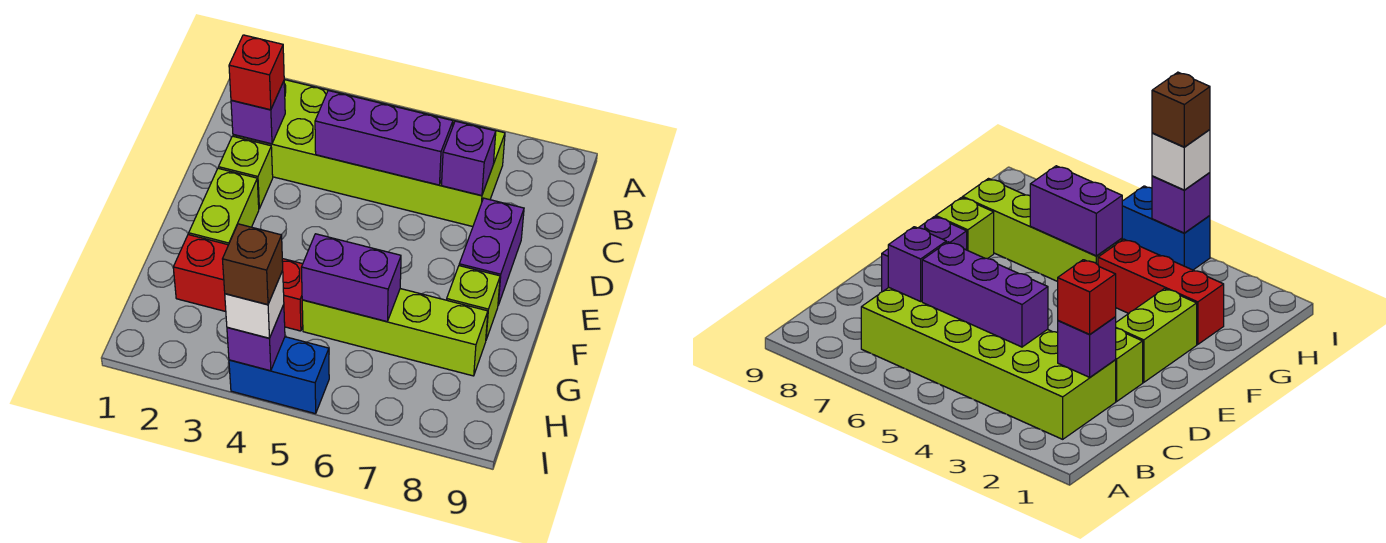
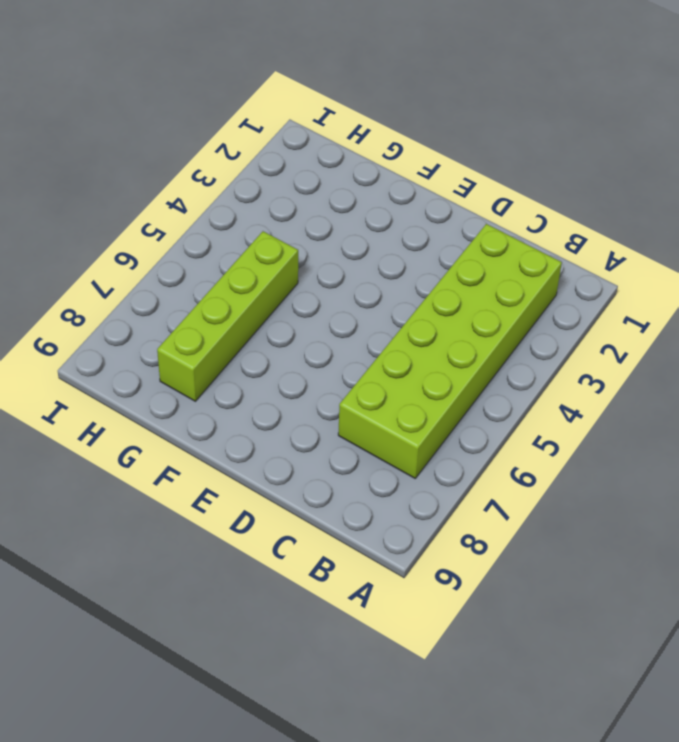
none -> lime brick D2 level 1
none -> purple brick D8:E8 level 1
none -> lime brick E2:F2 level 1

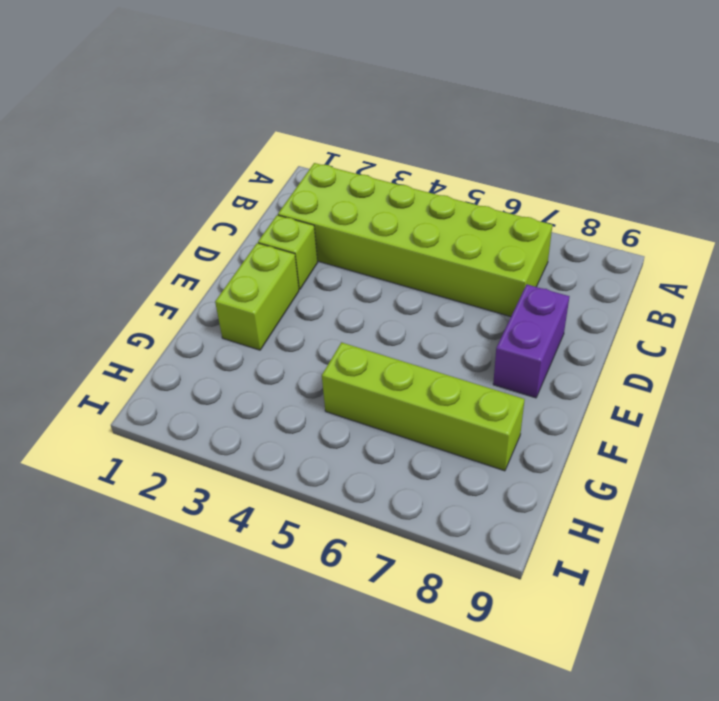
none -> lime brick F8 level 1
none -> red brick G2:G4 level 1
none -> blue brick I4:I5 level 1

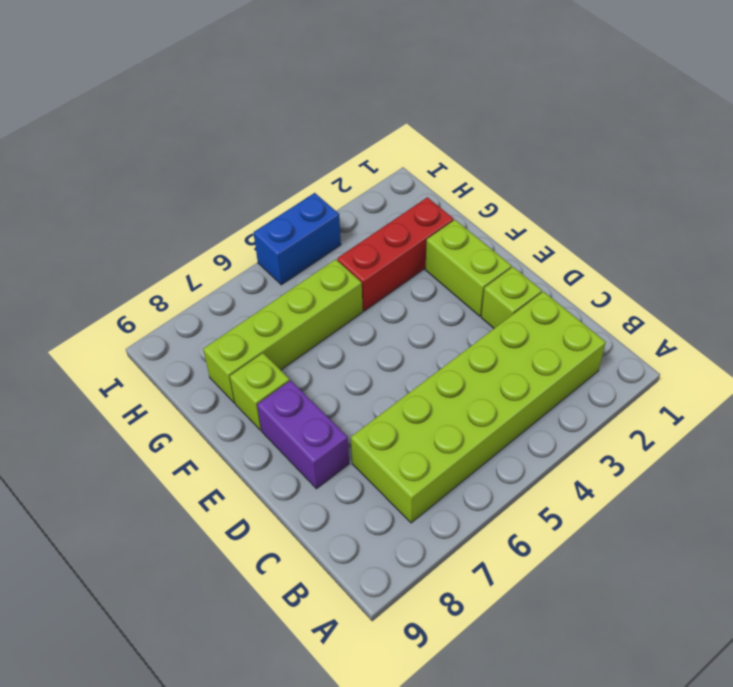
none -> purple brick C2 level 2
none -> purple brick C4:C6 level 2
none -> purple brick C7 level 2

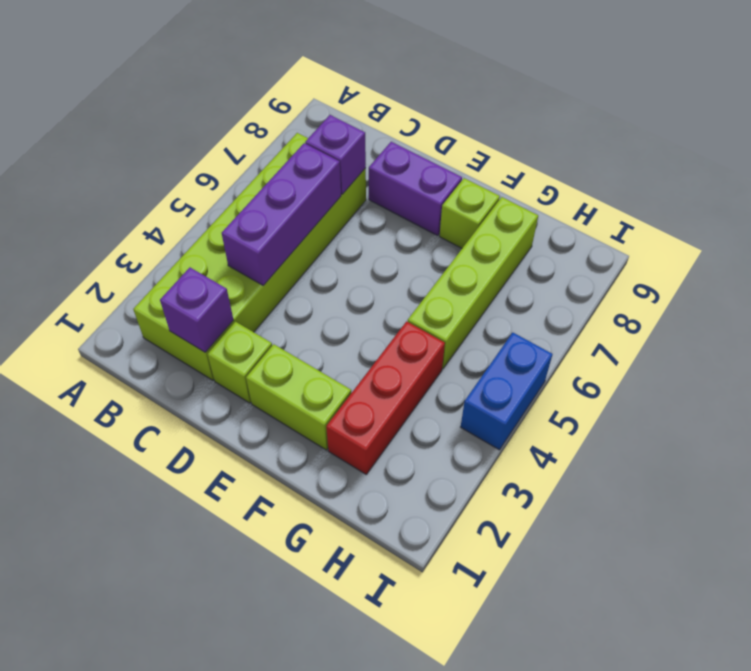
none -> purple brick G5:G6 level 2
none -> purple brick I4 level 2
none -> red brick C2 level 3

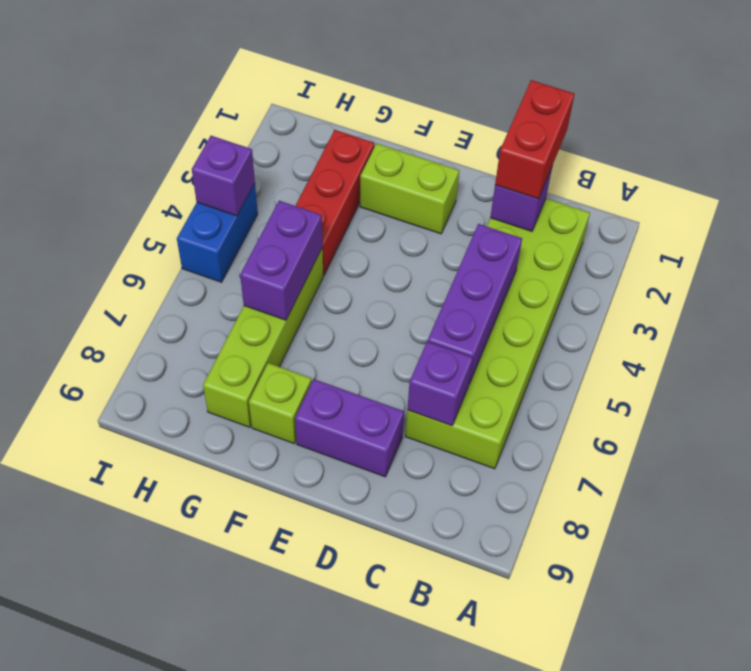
red brick C1:C2 level 3 -> red brick C2 level 3
none -> lime brick D2 level 1
none -> white brick I4 level 3
none -> brown brick I4 level 4

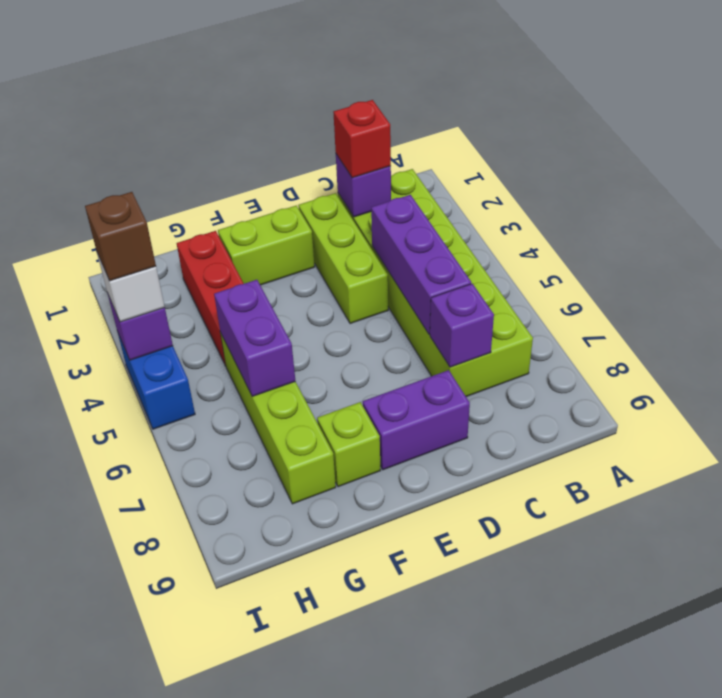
lime brick D2:D4 level 1 -> lime brick D2 level 1

